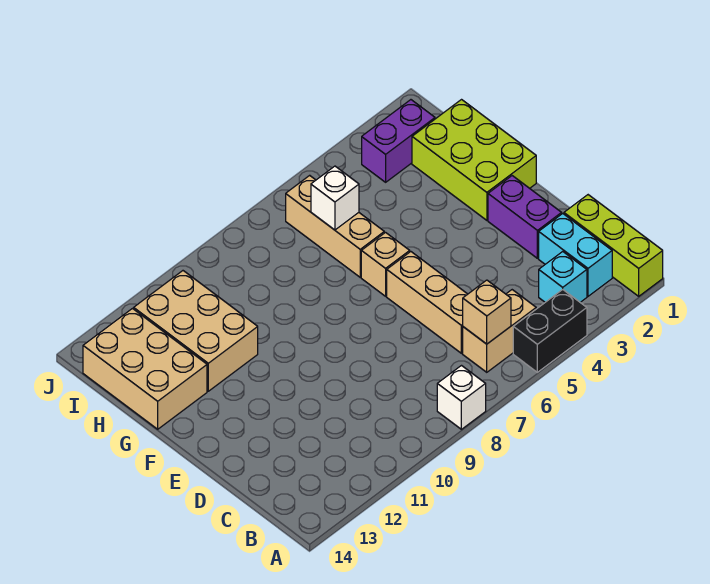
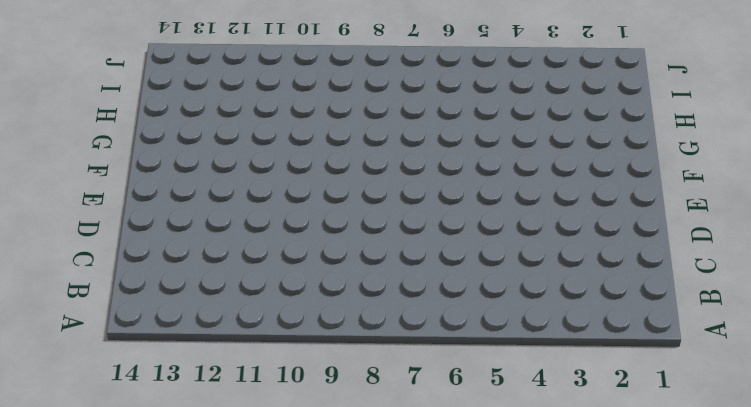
none -> lime brick A1:C1 level 1
none -> black brick A4:A5 level 1
none -> white brick A8 level 1

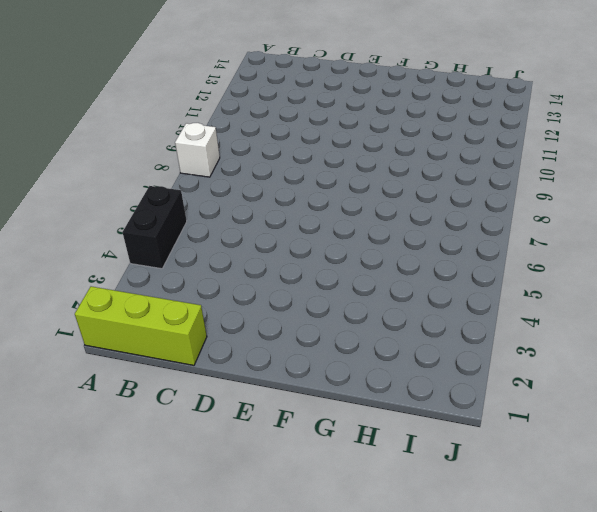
none -> cyan brick B2:C2 level 1
none -> cyan brick B3 level 1
none -> tan brick B5:B6 level 1

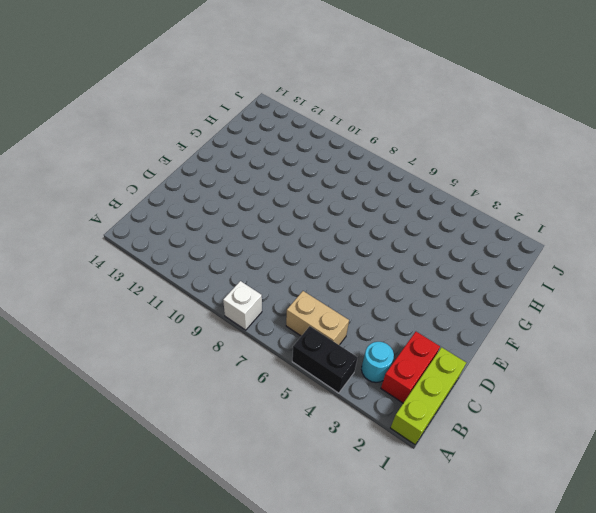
red brick B2:C2 level 1 -> cyan brick B2:C2 level 1
cyan round brick B3 level 1 -> cyan brick B3 level 1
none -> tan brick C6:E6 level 1
none -> purple brick D2:E2 level 1
none -> lime brick F1:H2 level 1

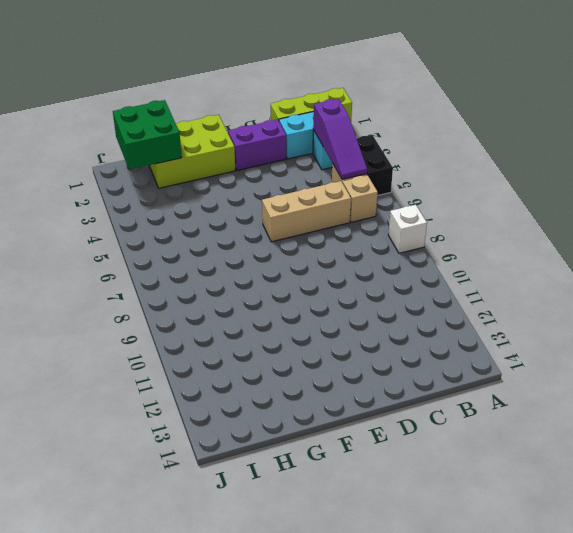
purple slope B3:B5 level 2 top 3 -> none
green brick H1:I2 level 2 -> none
none -> tan brick F6 level 1
none -> tan brick G6:I6 level 1
none -> tan brick G11:I12 level 1

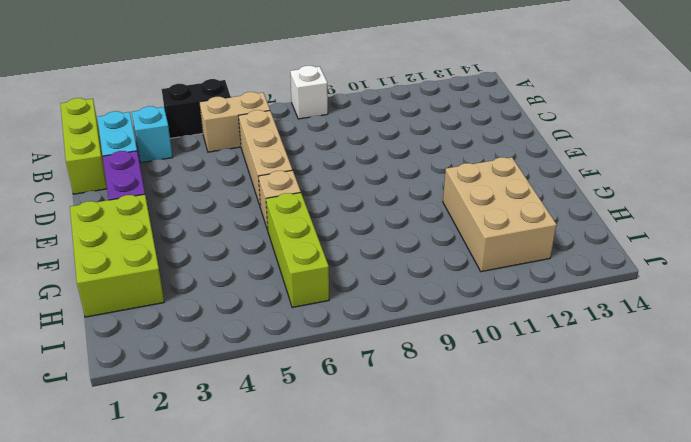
lime brick G6:I6 level 1 -> tan brick G6:I6 level 1
none -> tan brick G13:I14 level 1
none -> purple brick I2:I3 level 1
none -> tan brick B6 level 2

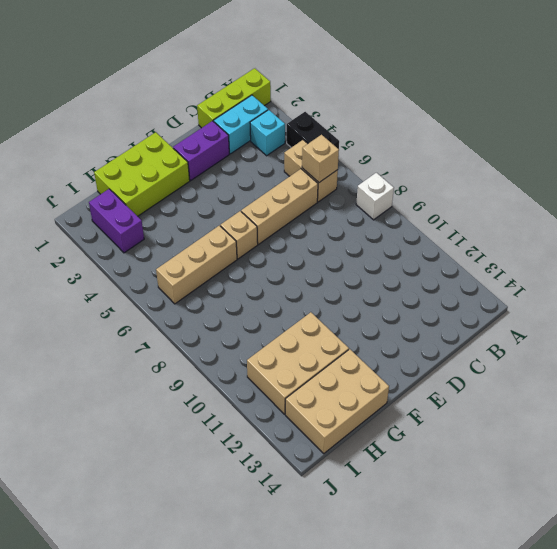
none -> white brick H6 level 2

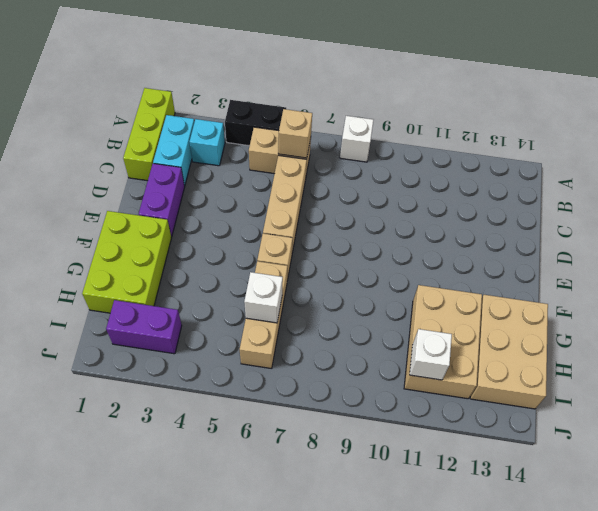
white brick I11 level 2 -> none

